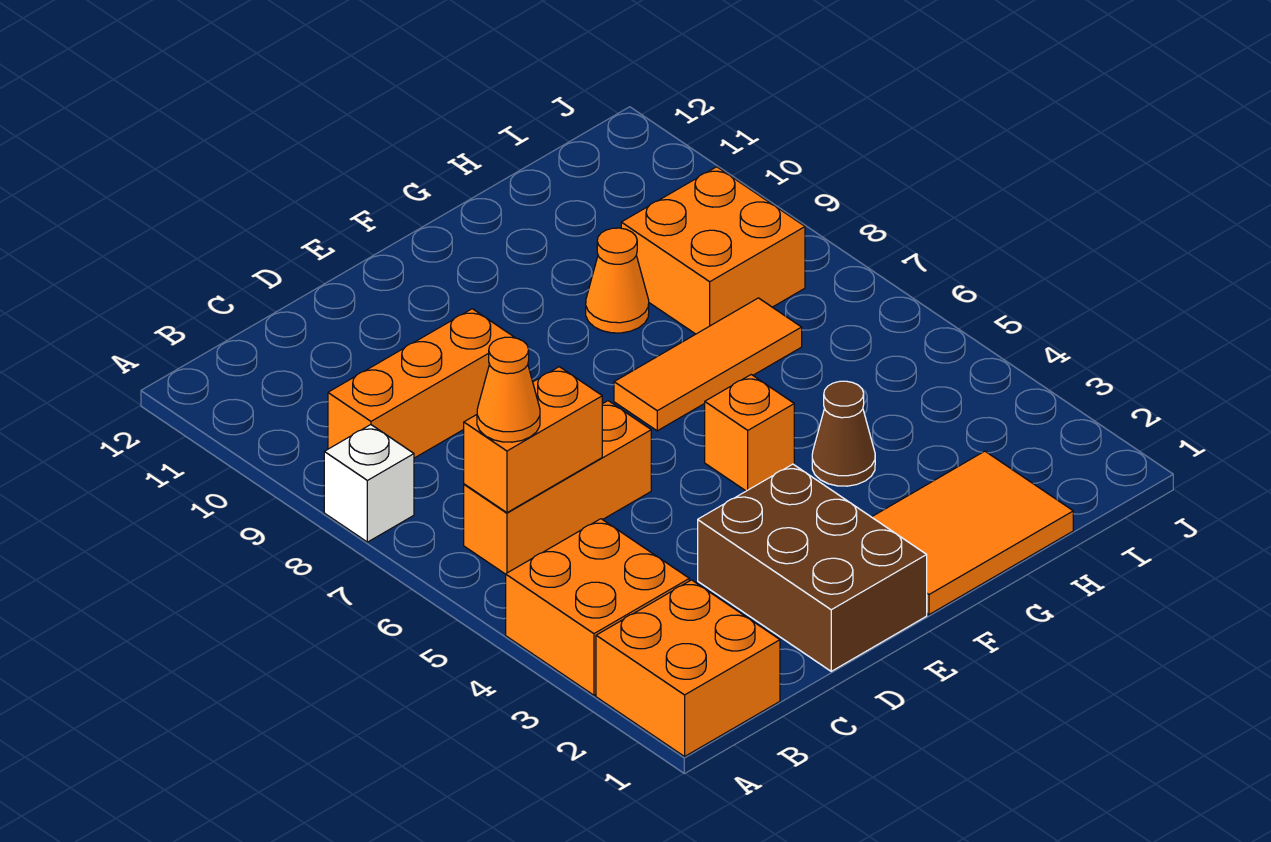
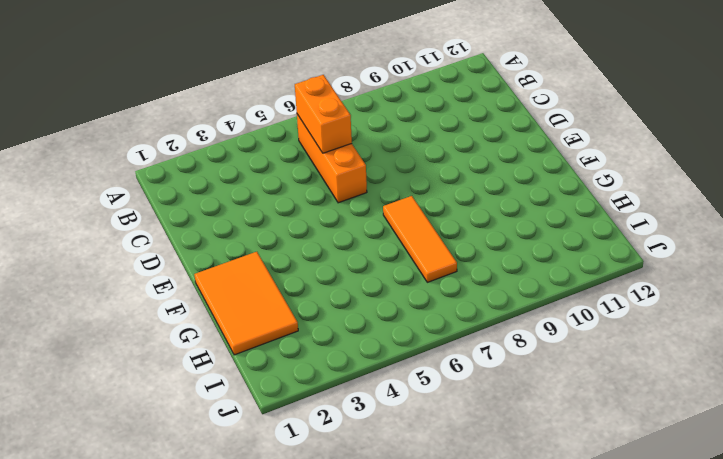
none -> orange brick A1:B2 level 1
none -> orange brick A3:B4 level 1
none -> white brick A8 level 1

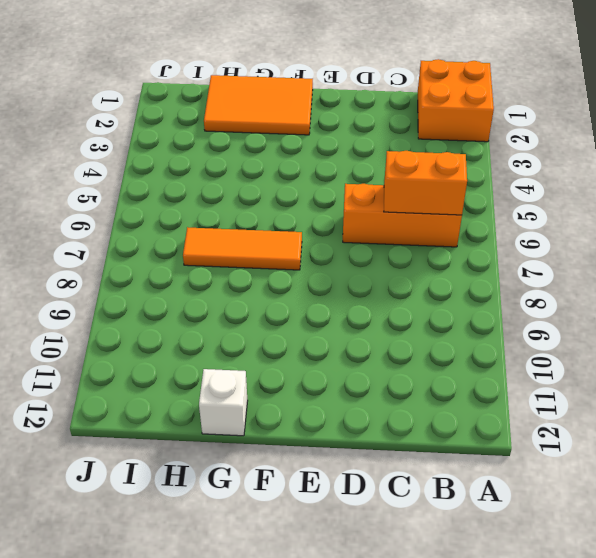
white brick G12 level 1 -> white brick A8 level 1
none -> orange brick A3:B4 level 1
none -> orange brick B9:D9 level 1
none -> brown brick D1:E3 level 1

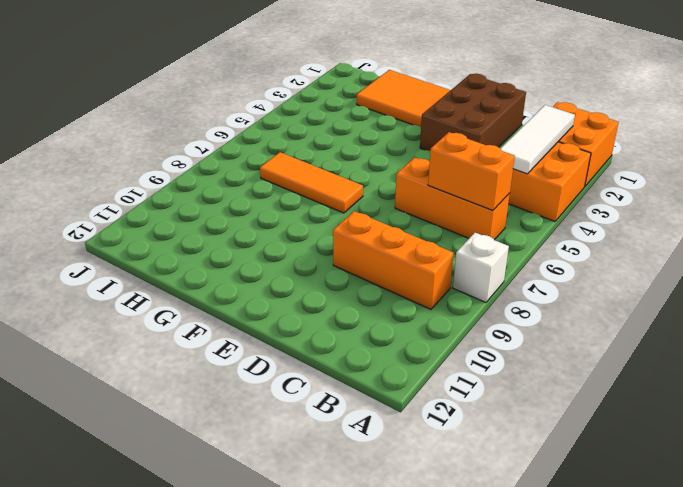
white tile B2:B4 level 2 -> none
none -> orange brick F5 level 1
none -> brown cone G4 level 1
none -> orange cone G9 level 1

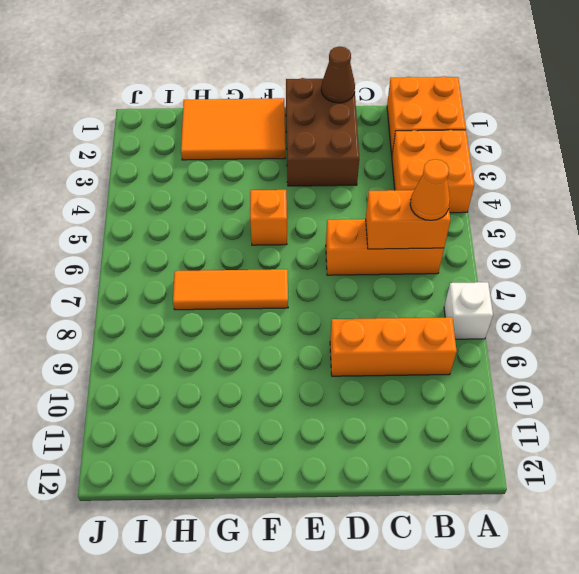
brown cone D1 level 2 -> brown cone G4 level 1
none -> orange cone G9 level 1
none -> orange brick H8:I9 level 1

